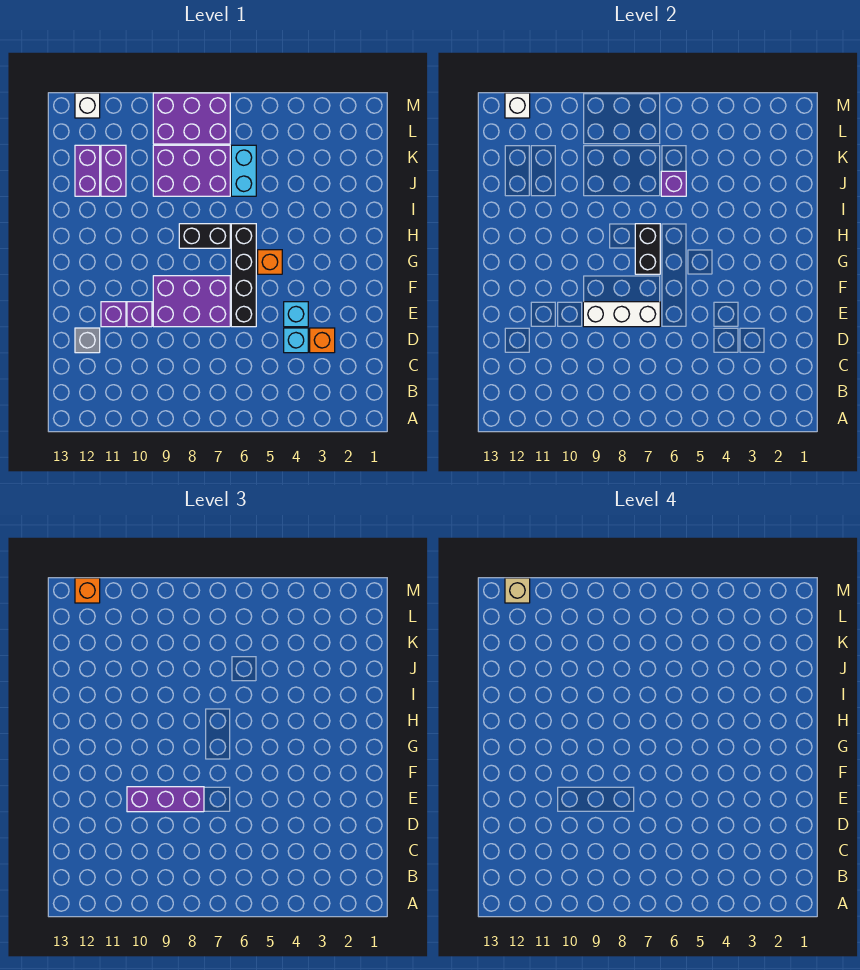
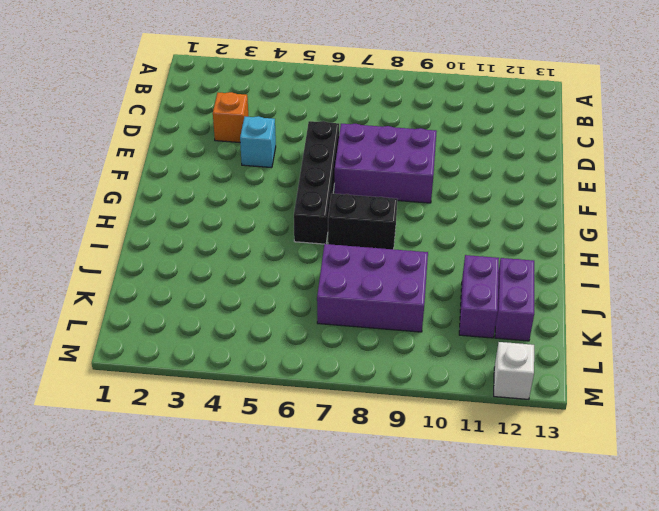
none -> cyan brick D4 level 1
none -> grey brick D12 level 1
none -> purple brick E10 level 1

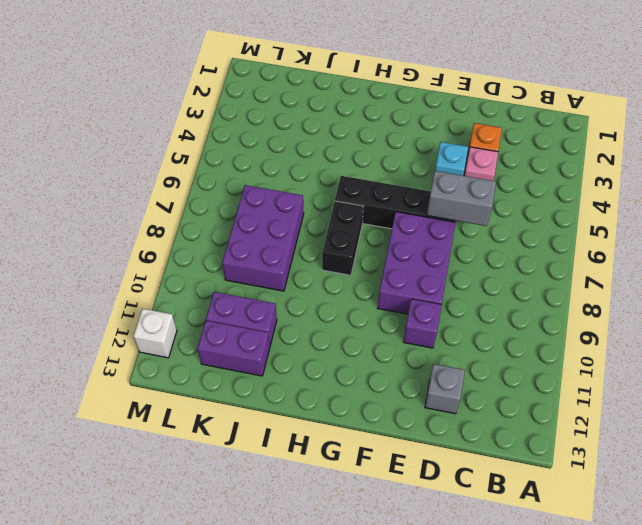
pink brick D4 level 1 -> cyan brick D4 level 1
grey brick D6:E6 level 2 -> none
none -> purple brick E11 level 1
none -> orange brick G5 level 1
none -> cyan brick J6:K6 level 1

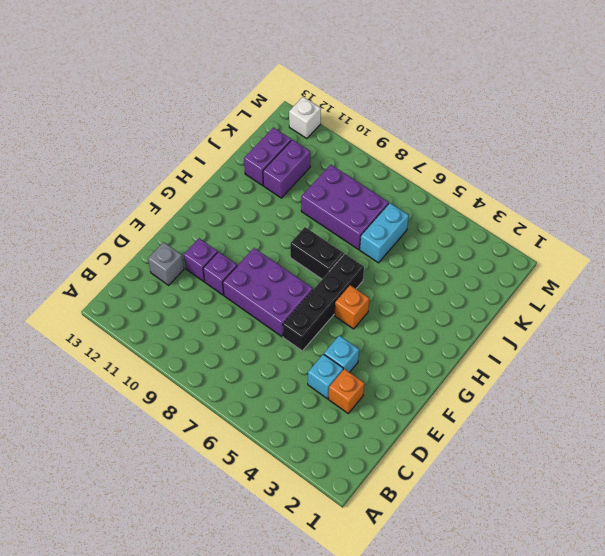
none -> purple brick L7:M9 level 1
none -> white brick E7:E9 level 2
none -> black brick G7:H7 level 2

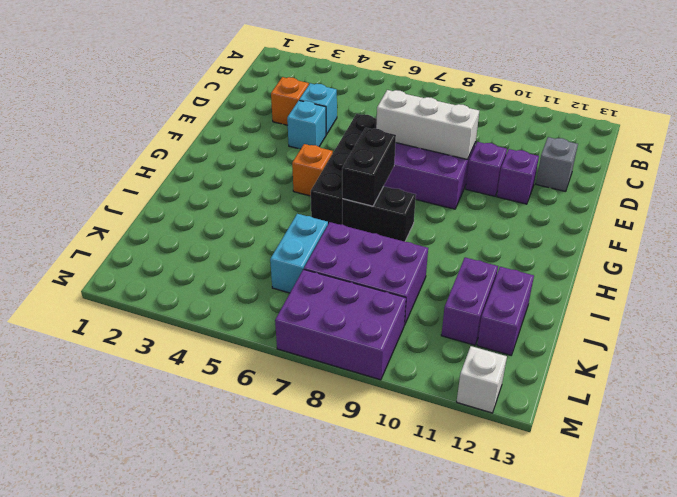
none -> purple brick J6 level 2
none -> white brick M12 level 2
none -> purple brick E8:E10 level 3

